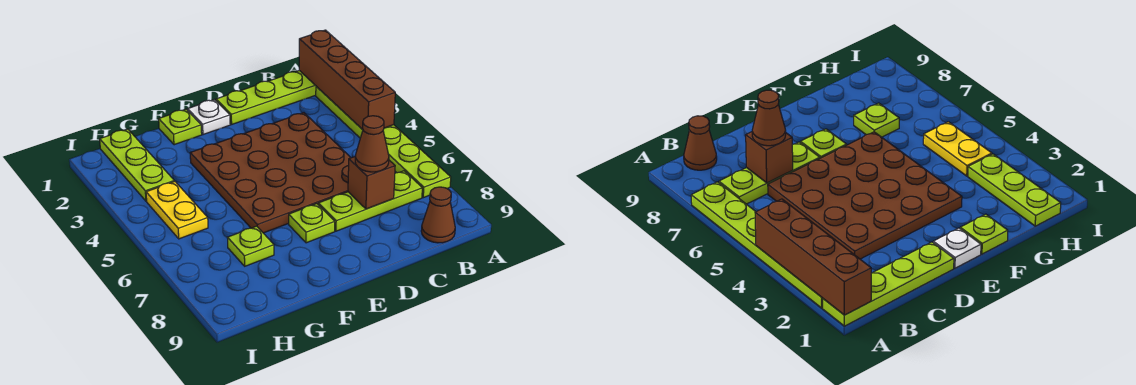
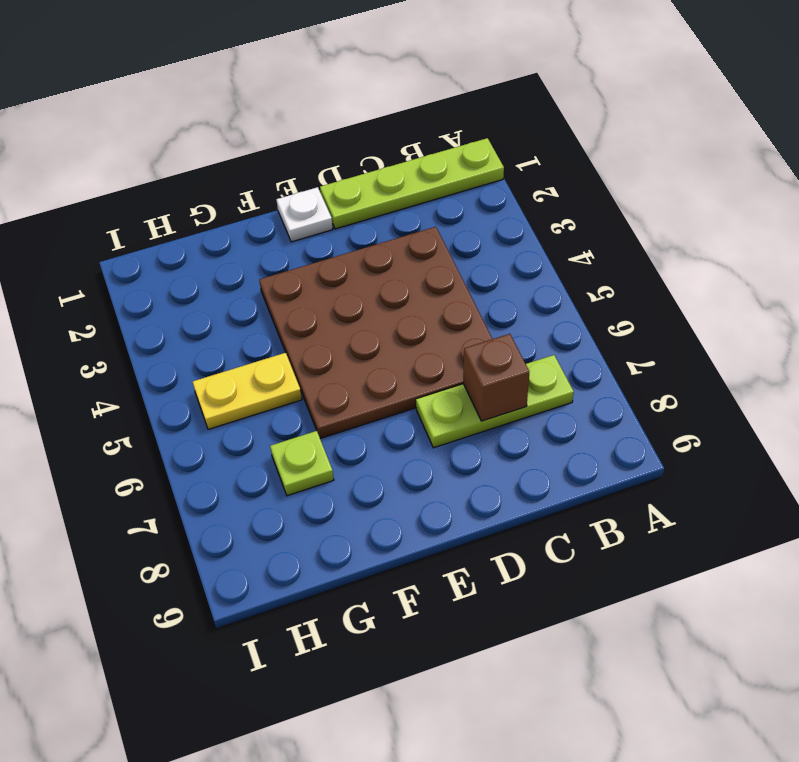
yellow plate G5:H5 level 1 -> yellow plate H4:H5 level 1
none -> lime plate A2:A7 level 1
none -> brown cone B9 level 1
none -> lime plate E7 level 1

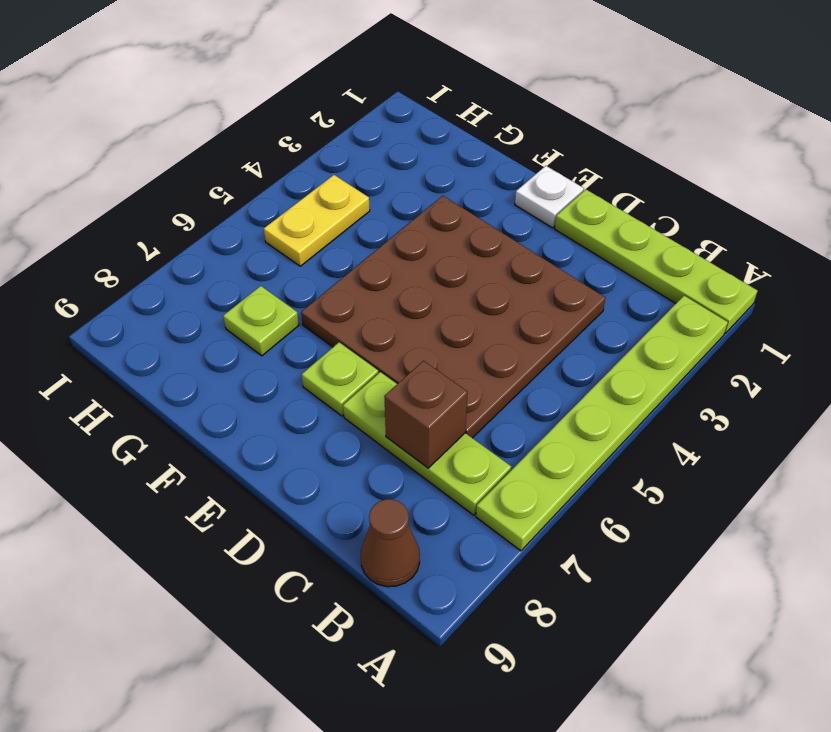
none -> lime plate F1 level 1
none -> lime plate H1:H3 level 1
none -> brown brick A1:A4 level 2

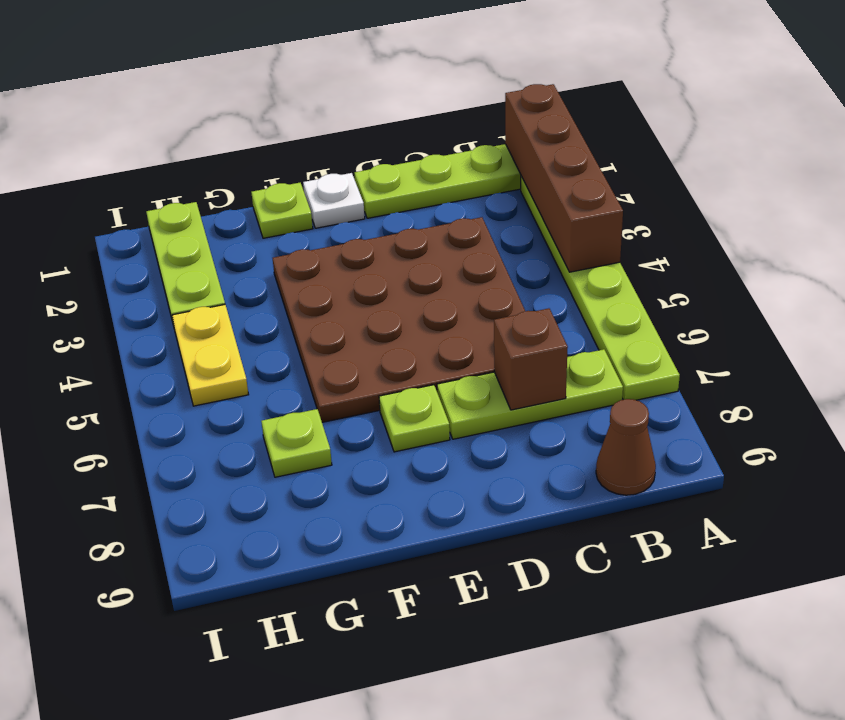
none -> brown cone C7 level 3

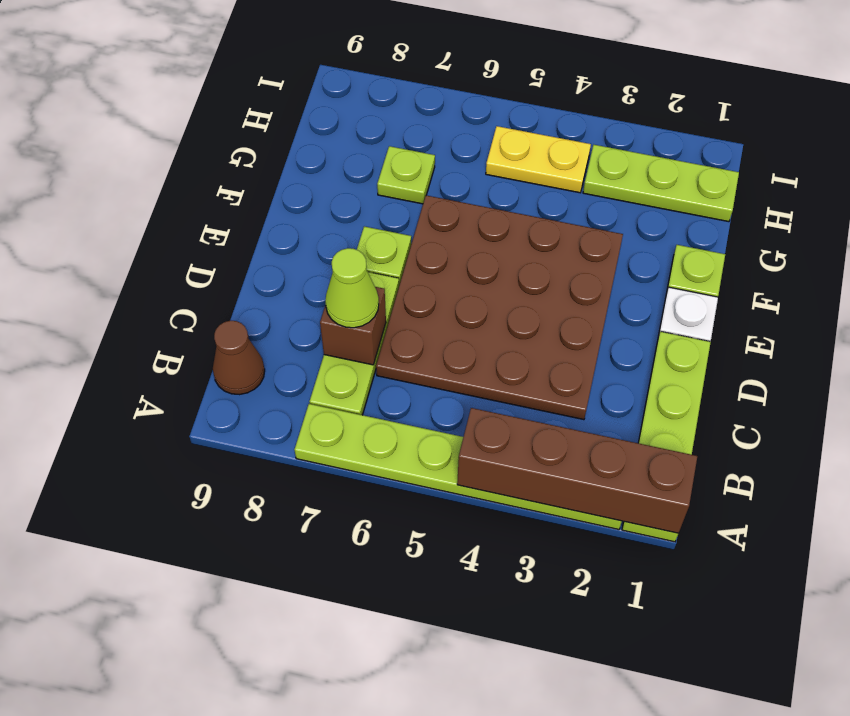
lime cone C7 level 3 -> brown cone C7 level 3

